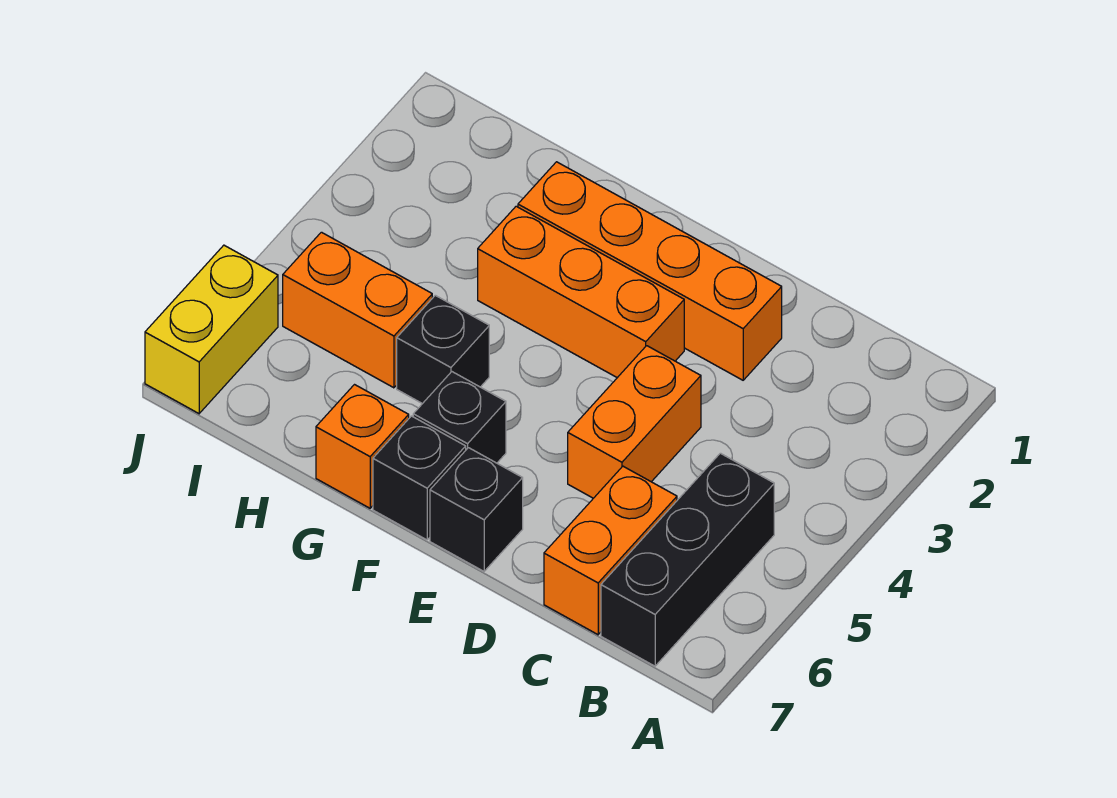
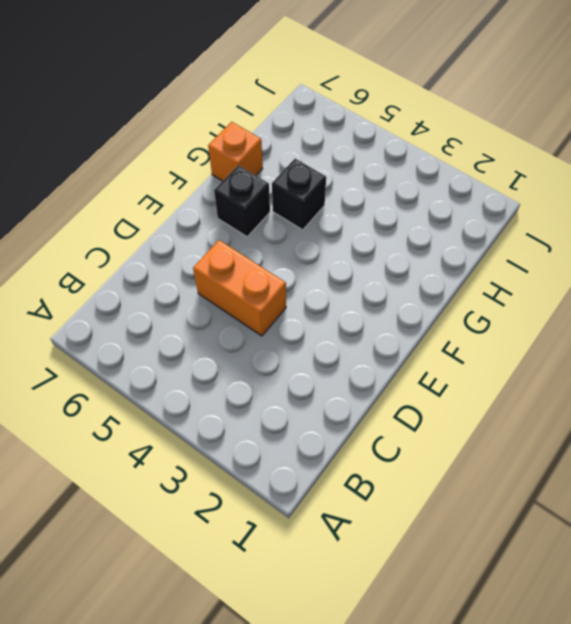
none -> black brick B5:B7 level 1
none -> orange brick C6:C7 level 1
none -> orange brick D2:G2 level 1

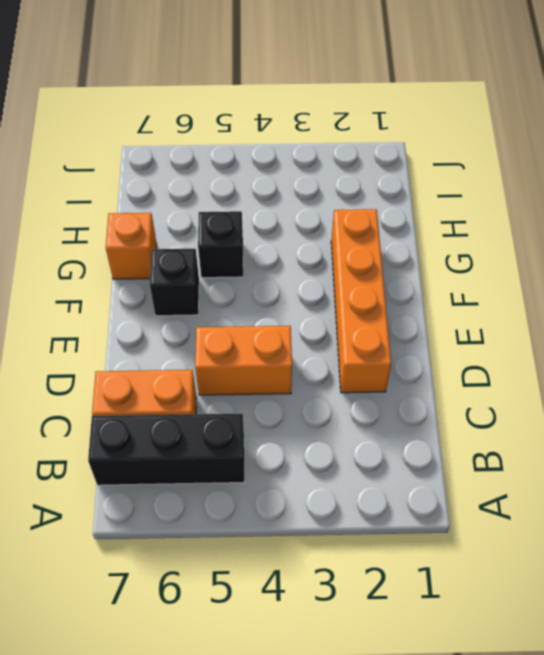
none -> orange brick E3:G3 level 1
none -> black brick E7 level 1
none -> black brick F7 level 1

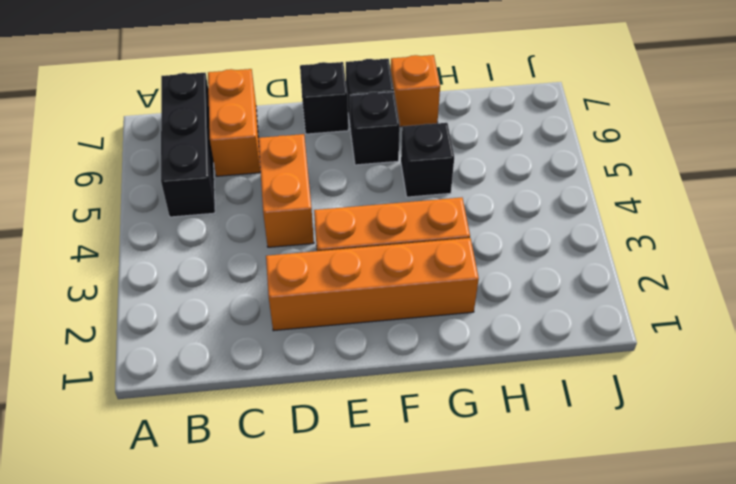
none -> orange brick H5:I5 level 1
none -> yellow brick J6:J7 level 1

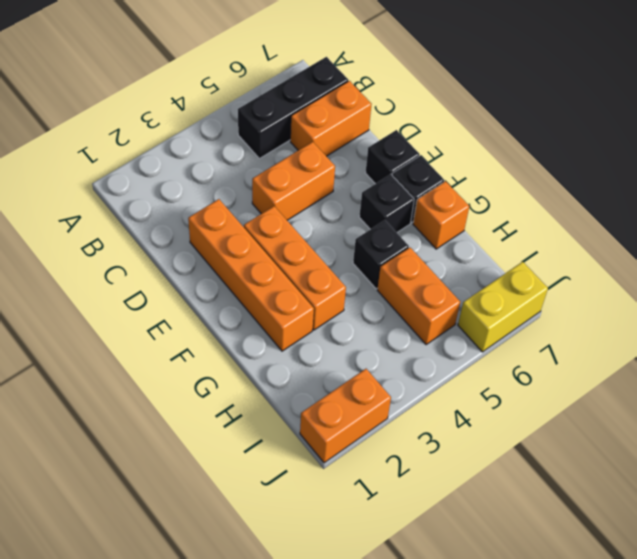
orange brick J1:J2 level 1 -> none

